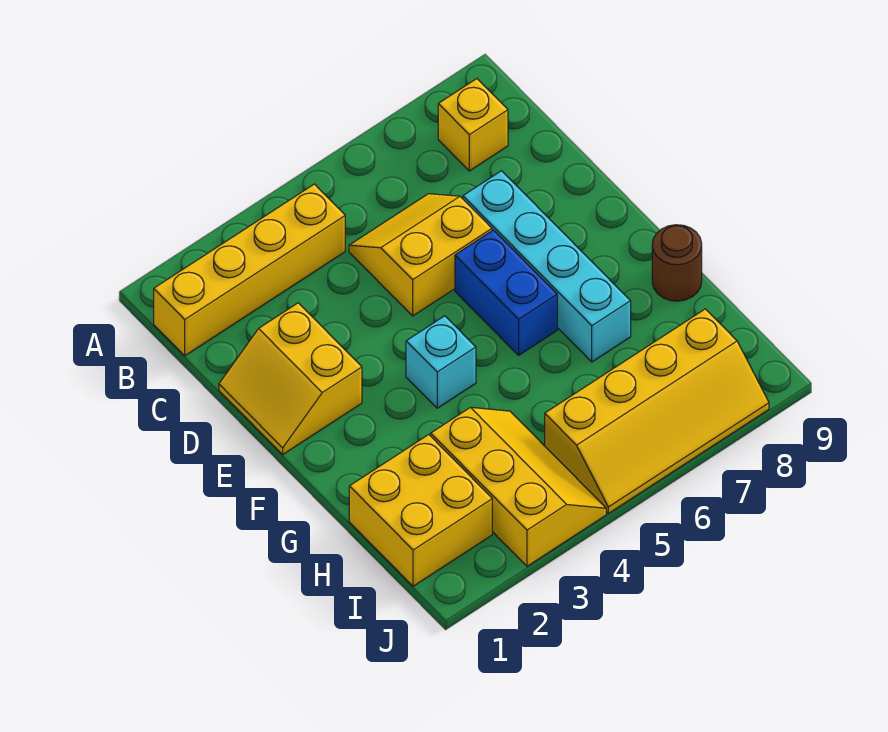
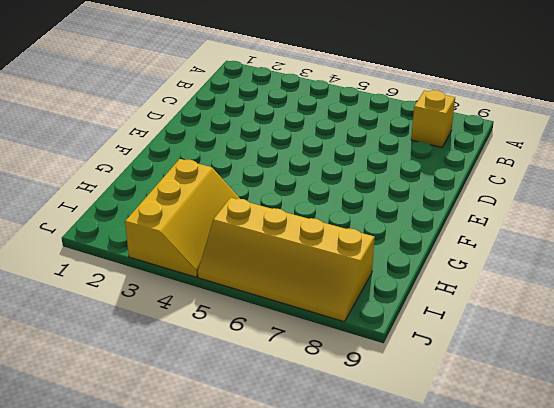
none -> yellow brick B1:B4 level 1
none -> yellow slope C5:D6 level 1 top D

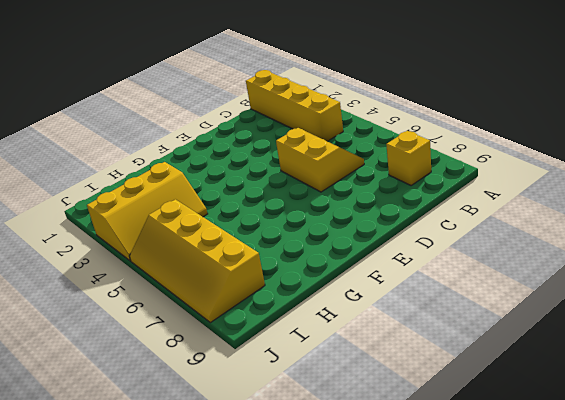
none -> yellow slope D1:E2 level 1 top 2
none -> cyan brick D7:G7 level 1

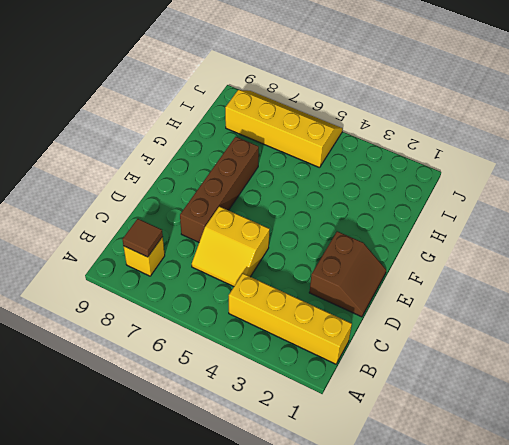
brown tile B8 level 2 -> none
brown slope D1:E2 level 1 top 2 -> yellow slope D1:E2 level 1 top 2
brown brick D7:G7 level 1 -> cyan brick D7:G7 level 1
none -> blue brick E6:F6 level 1
none -> cyan brick F4 level 1

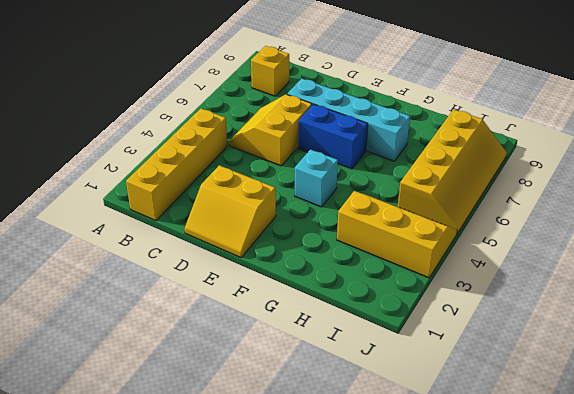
none -> brown round brick G9 level 1
none -> yellow brick H1:I2 level 1

